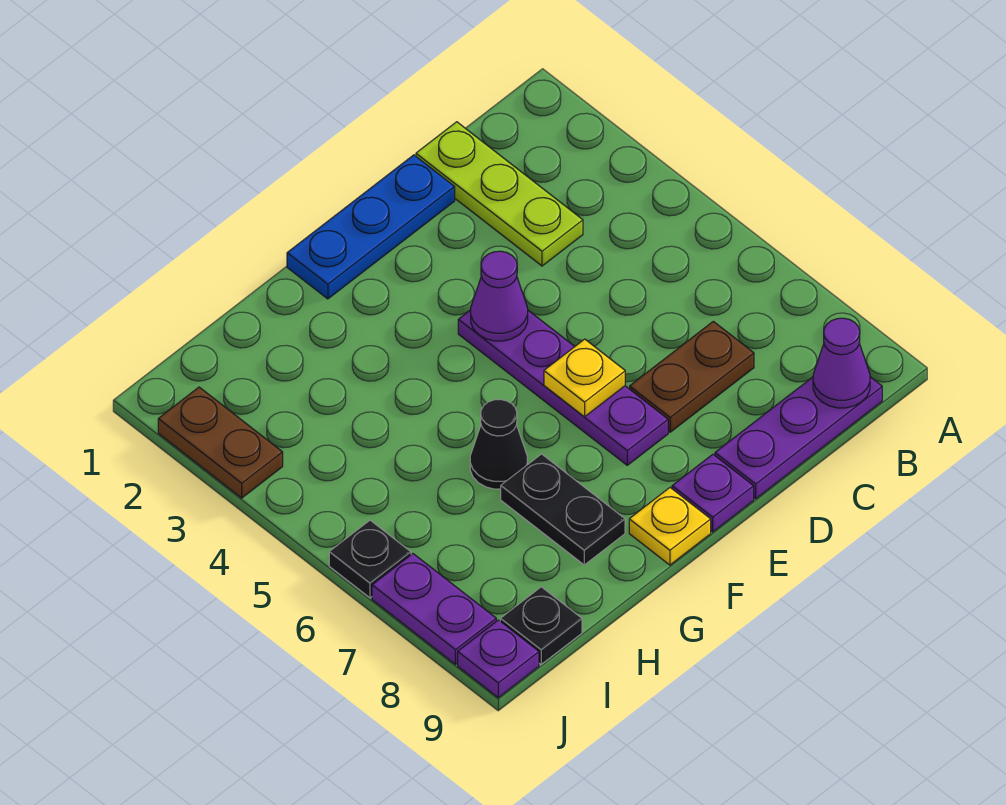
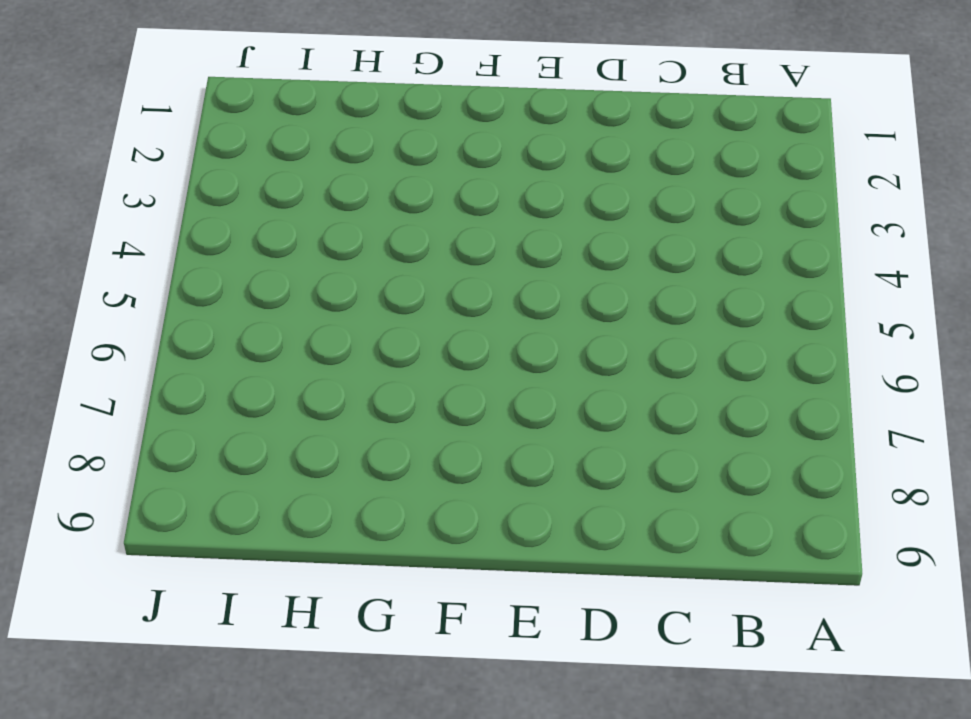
none -> purple plate B9:D9 level 1
none -> lime plate C1:C3 level 1
none -> brown plate C7:D7 level 1

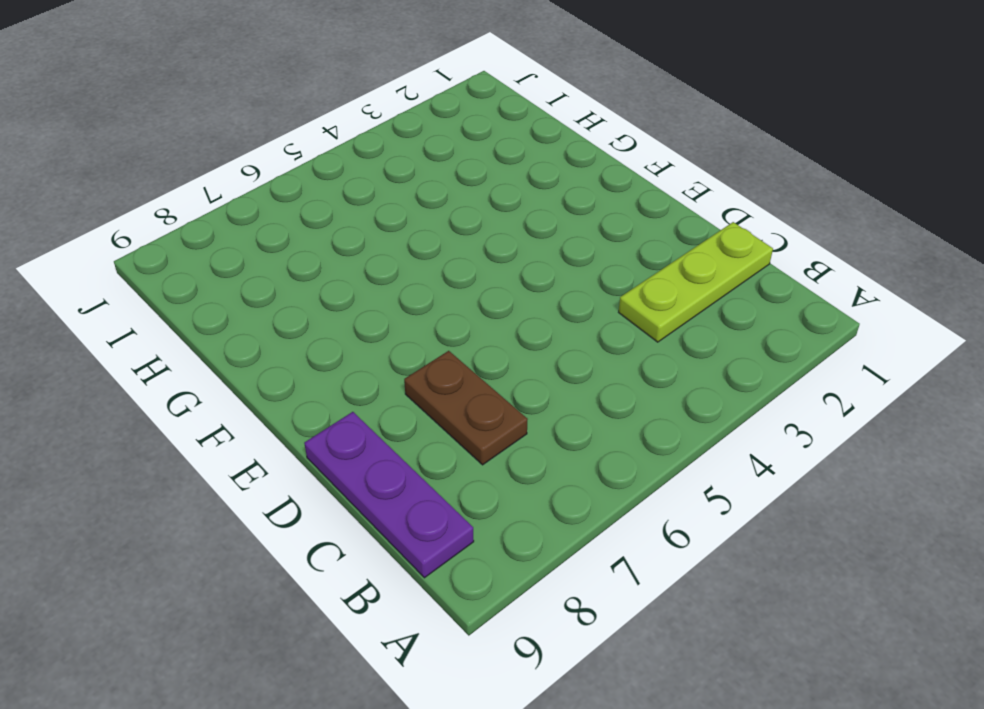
none -> blue plate D1:F1 level 1
none -> purple plate E4:E7 level 1
none -> purple plate E9 level 1

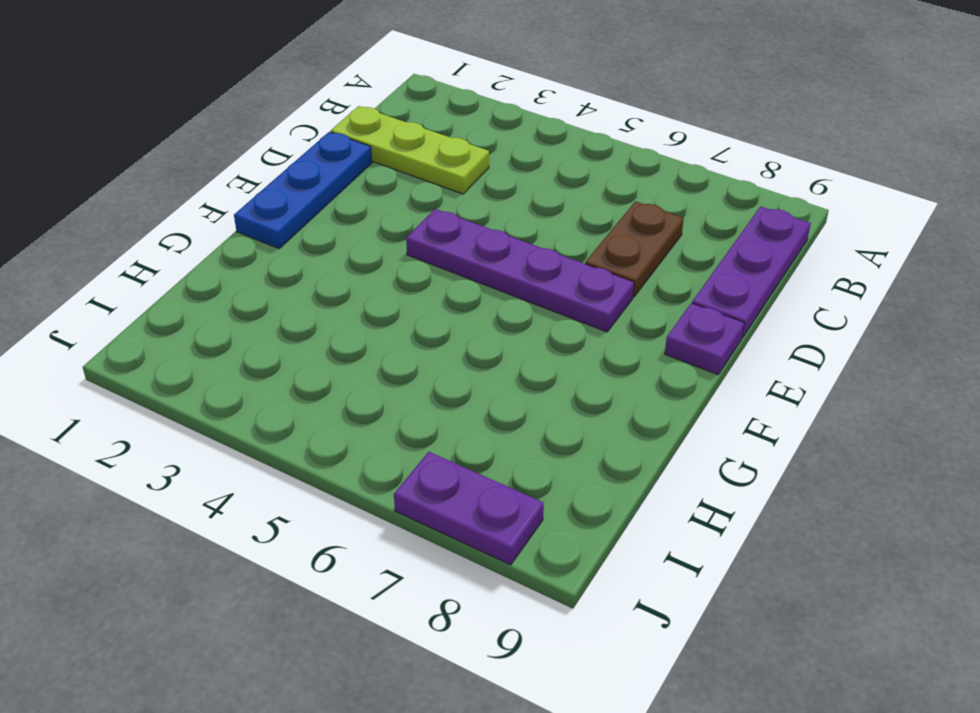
none -> yellow plate F9 level 1
none -> black cone G6 level 1
none -> black plate G7:G8 level 1

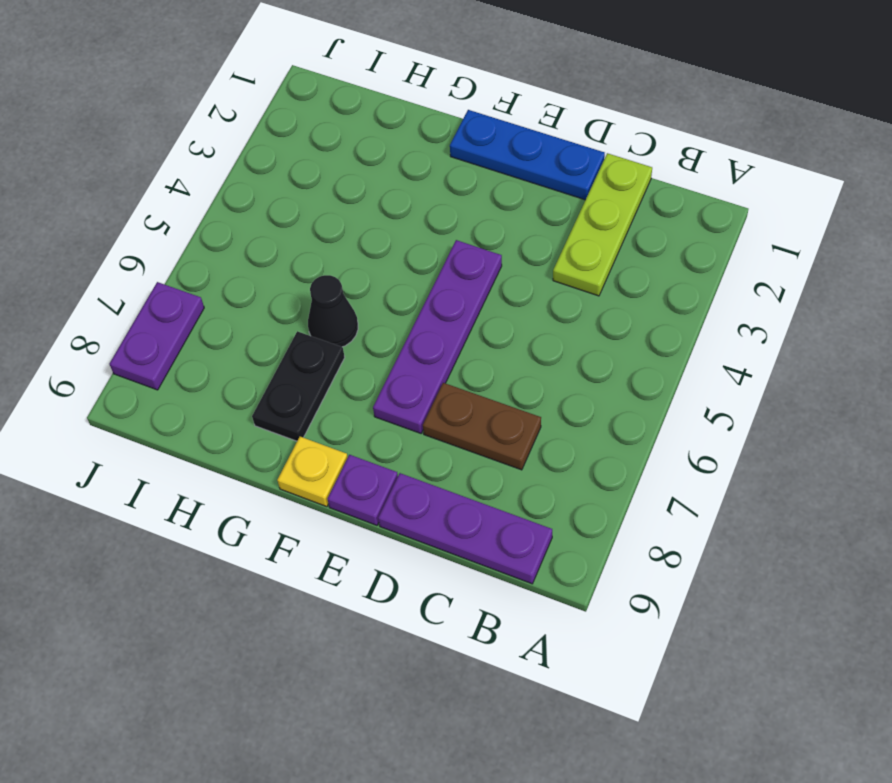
none -> black plate I9 level 1
none -> brown plate J2:J3 level 1
none -> black plate J6 level 1

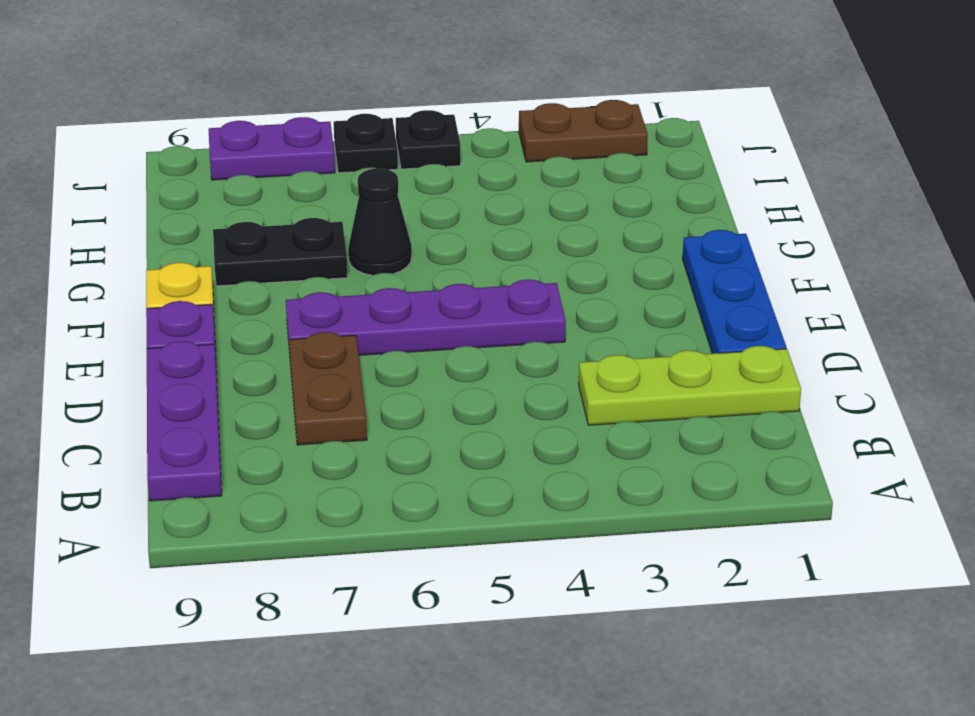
black plate J5 level 1 -> black plate I9 level 1
none -> purple plate J9 level 1
none -> purple cone B9 level 2
none -> purple cone E4 level 2

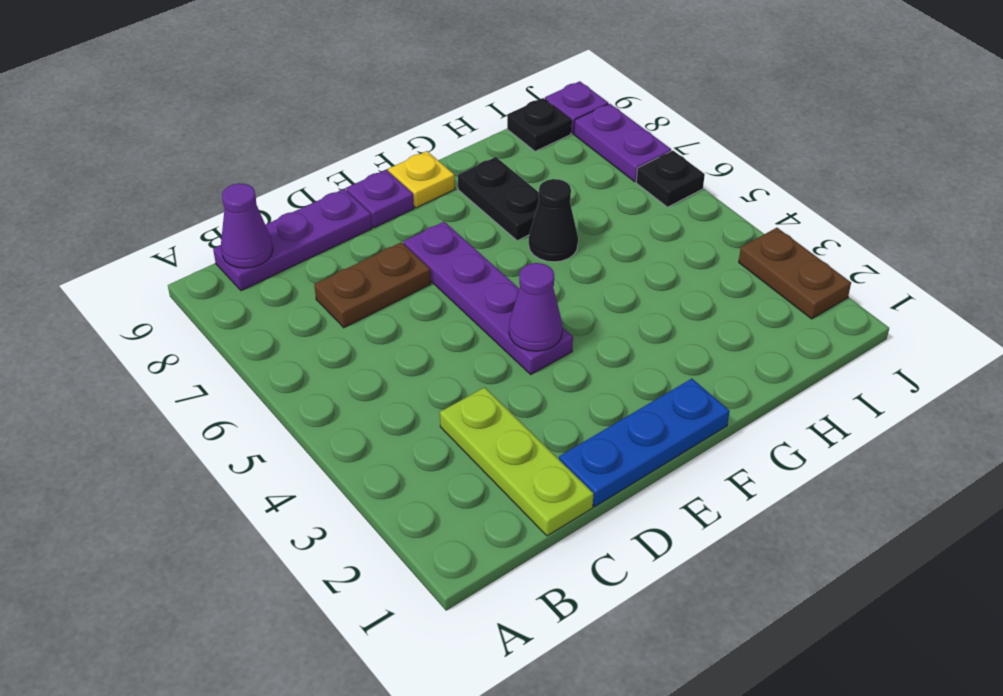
none -> yellow plate E6 level 2

